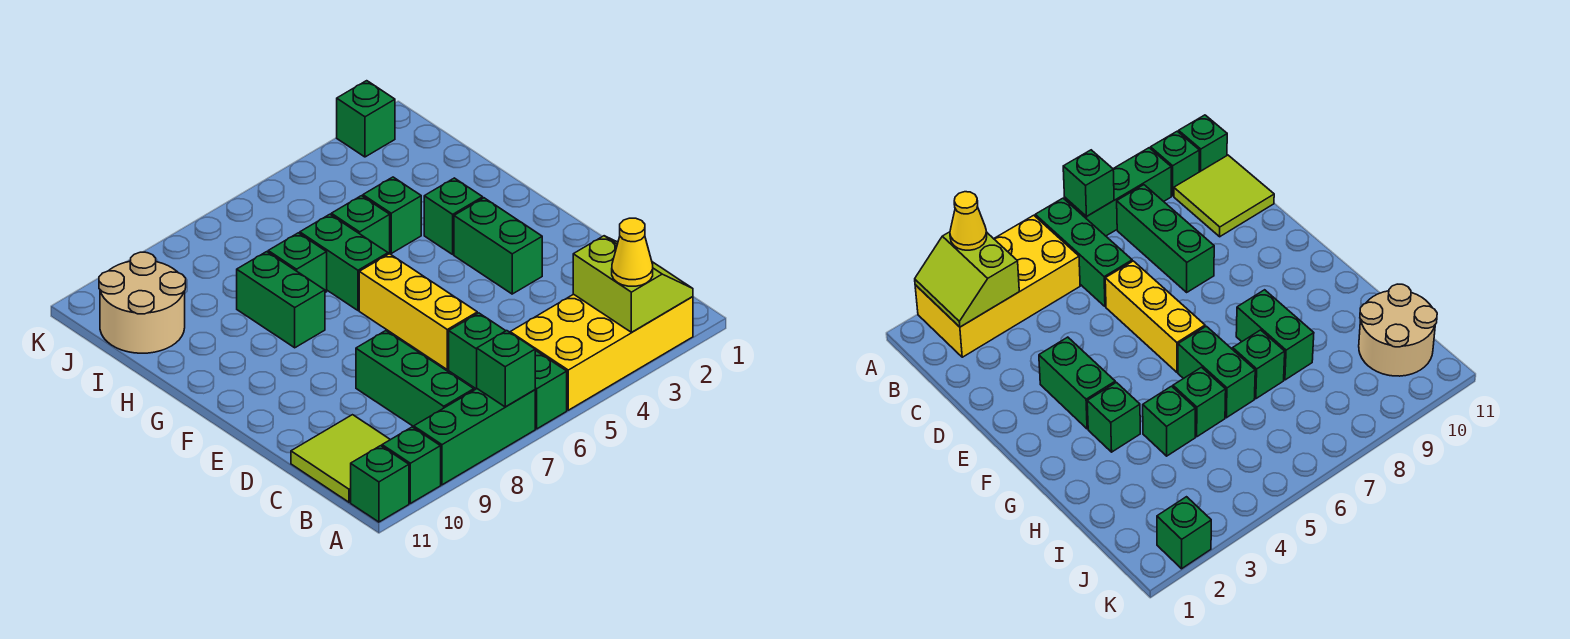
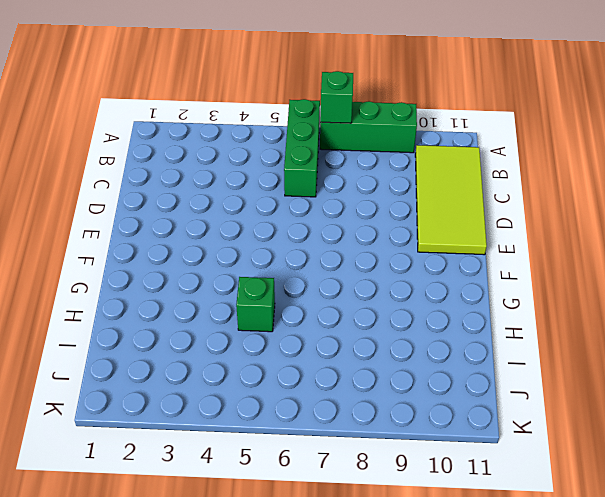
lime tile B10:E11 level 1 -> lime tile B10:C11 level 1
none -> yellow brick A2:B5 level 1
none -> green brick A10 level 1
none -> green brick A11 level 1

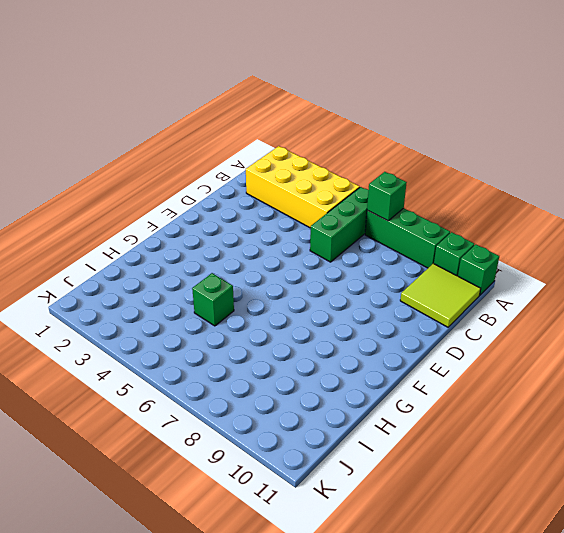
none -> green brick B8:D8 level 1
none -> yellow brick D6:F6 level 1
none -> green brick E3:F3 level 1

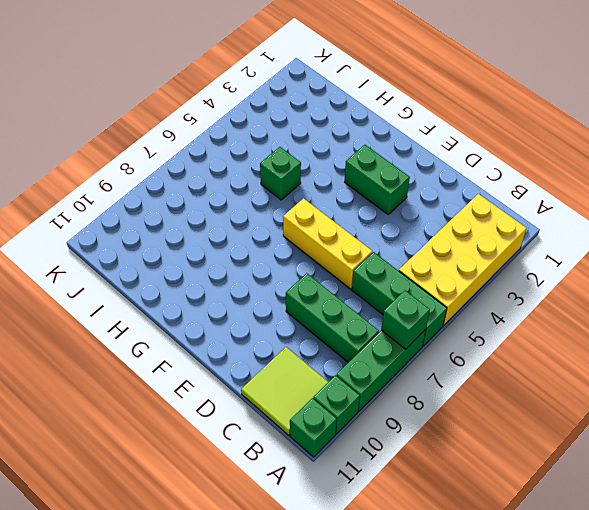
none -> green brick G3 level 1
none -> green brick G6:H6 level 1
none -> green brick G8:H8 level 1

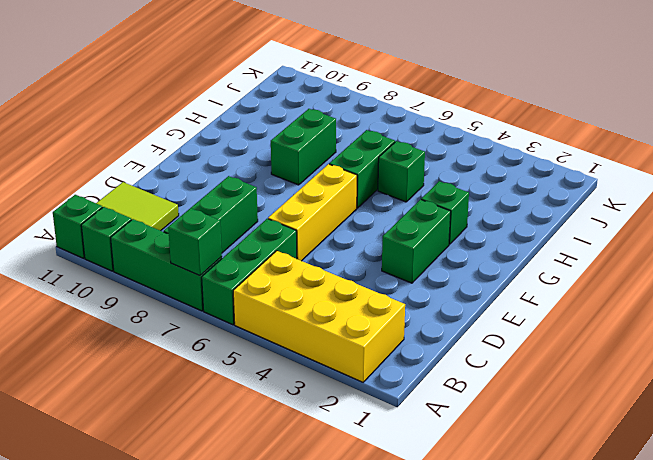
none -> green brick H4 level 1
none -> green brick H7 level 1
none -> tan round brick I10:J11 level 1

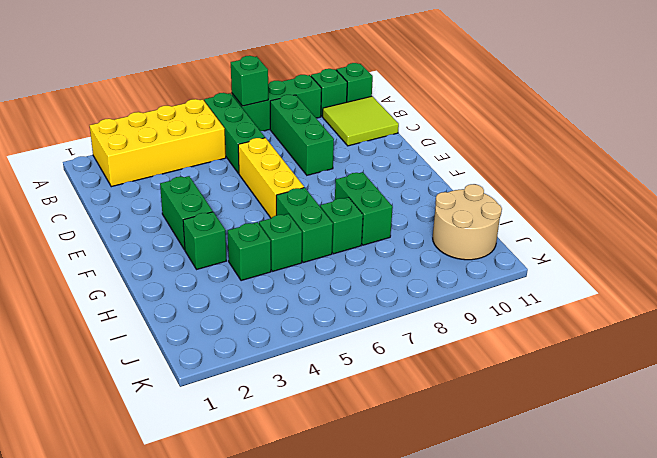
none -> green brick K2 level 1
none -> lime slope A2:B3 level 2 top 3
none -> yellow cone A3 level 3

